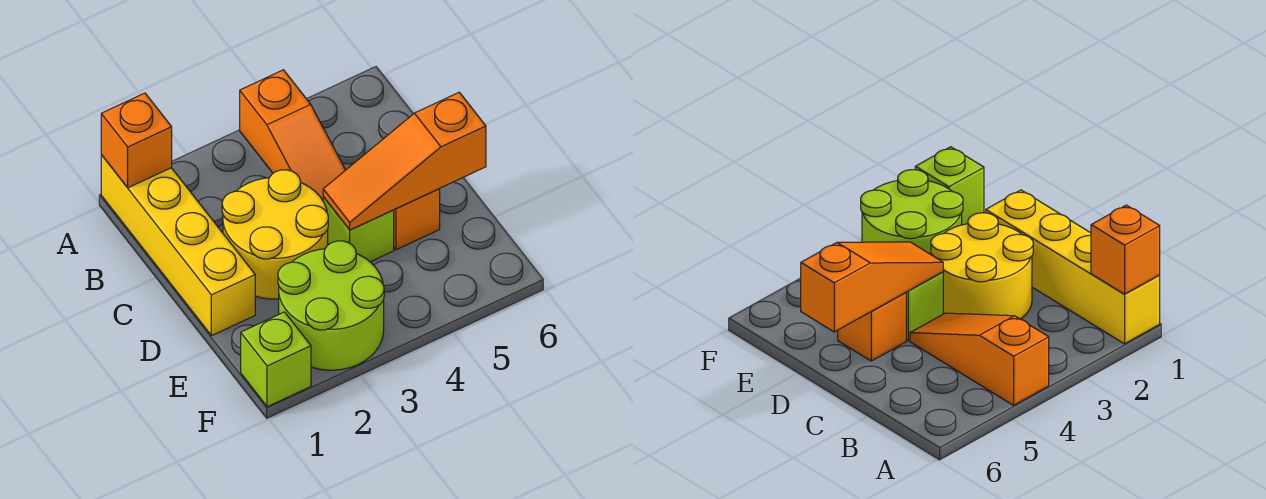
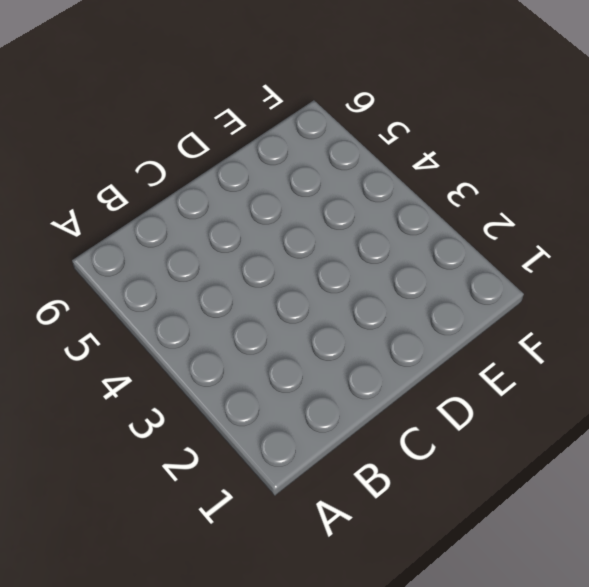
none -> yellow brick A1:D1 level 1
none -> orange slope A4:C4 level 1 top A

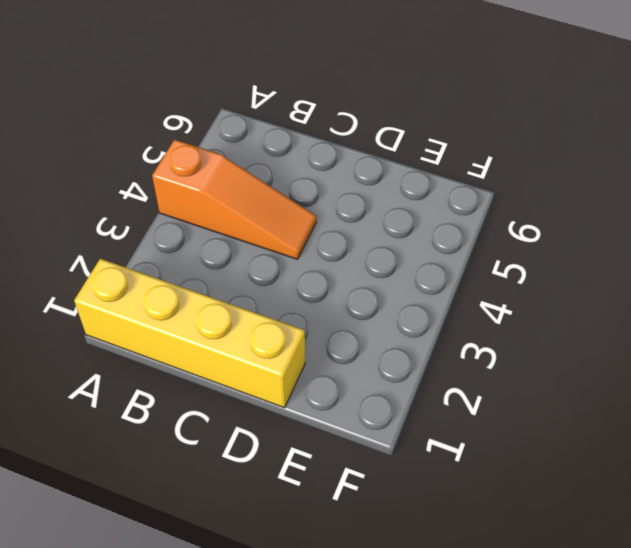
none -> yellow round brick C2:D3 level 1
none -> lime brick D4 level 1

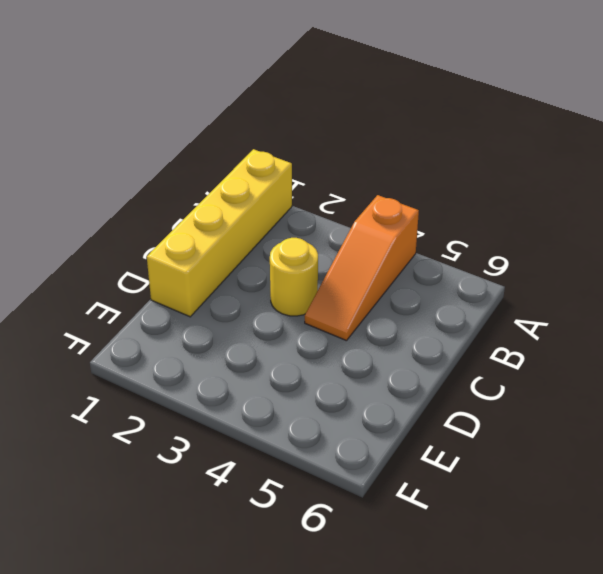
yellow round brick C3 level 1 -> yellow round brick C2:D3 level 1
none -> lime brick D4 level 1
none -> orange brick D5 level 1

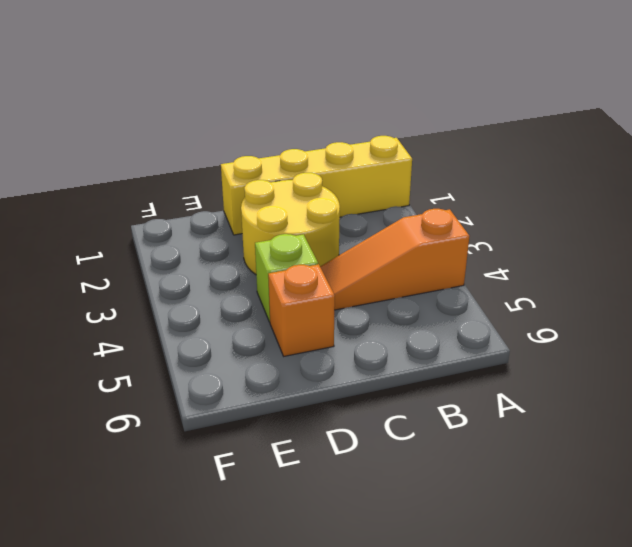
none -> lime round brick E2:F3 level 1
none -> lime brick F1 level 1

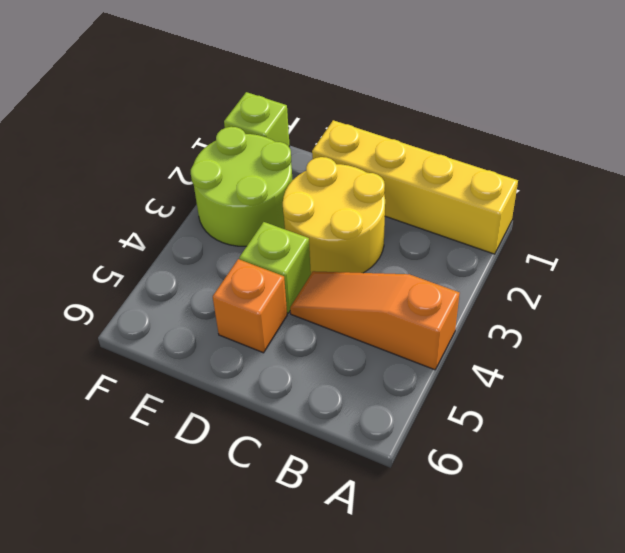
none -> orange brick A1 level 2
none -> orange slope D4:D6 level 2 top 6

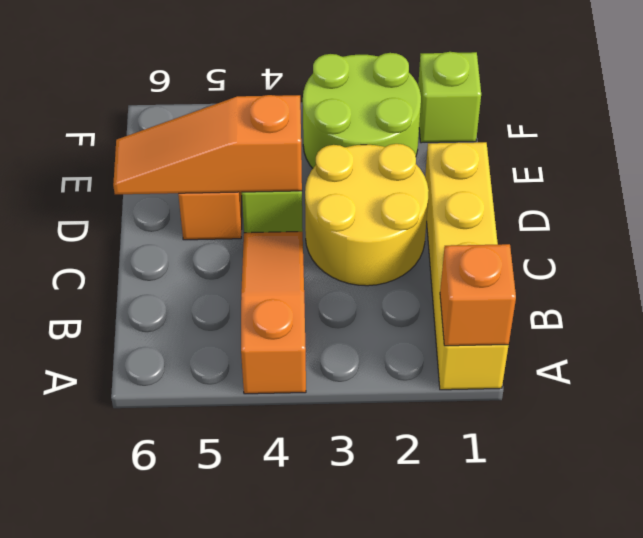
orange slope D4:D6 level 2 top 4 -> orange slope D4:D6 level 2 top 6

